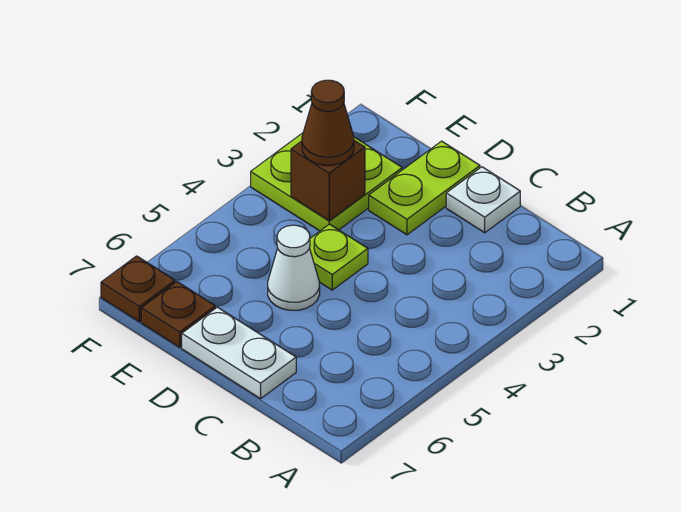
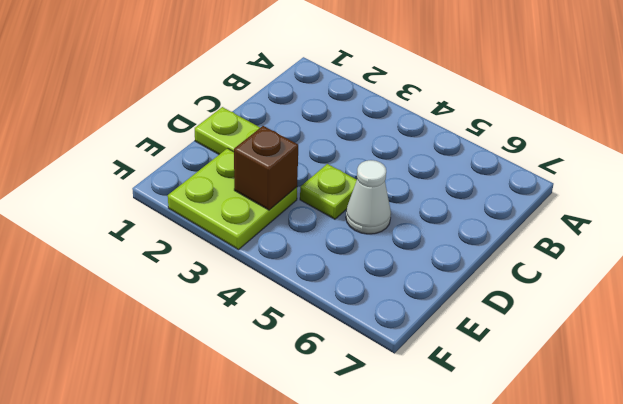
none -> white plate C1 level 1
none -> white plate C7:D7 level 1

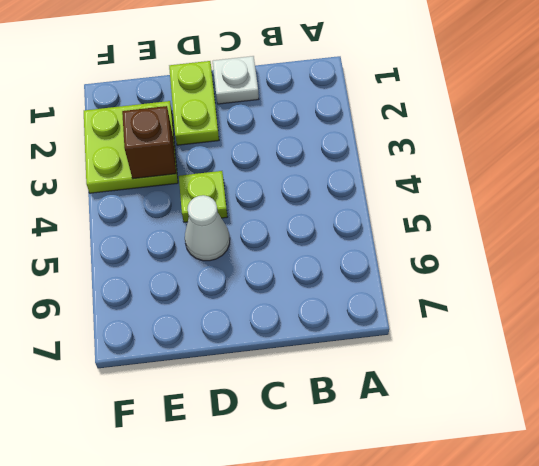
none -> white plate C7:D7 level 1
none -> brown plate E7 level 1

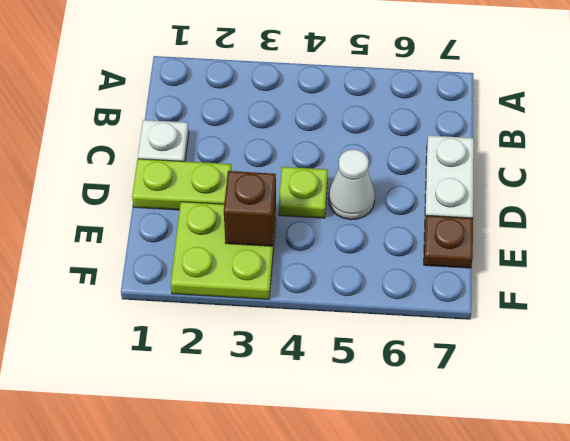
none -> brown plate F7 level 1
none -> brown cone E3 level 3

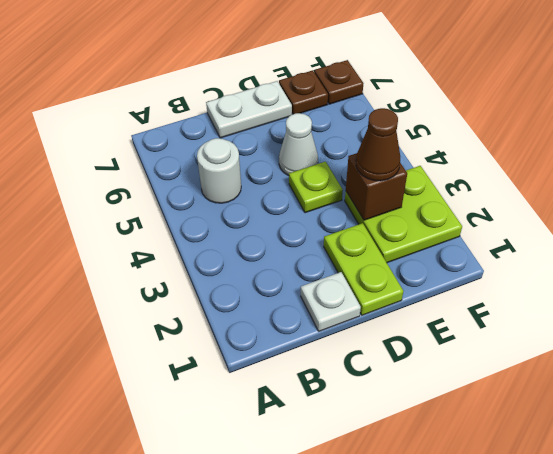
white round brick B5 level 1 -> none

